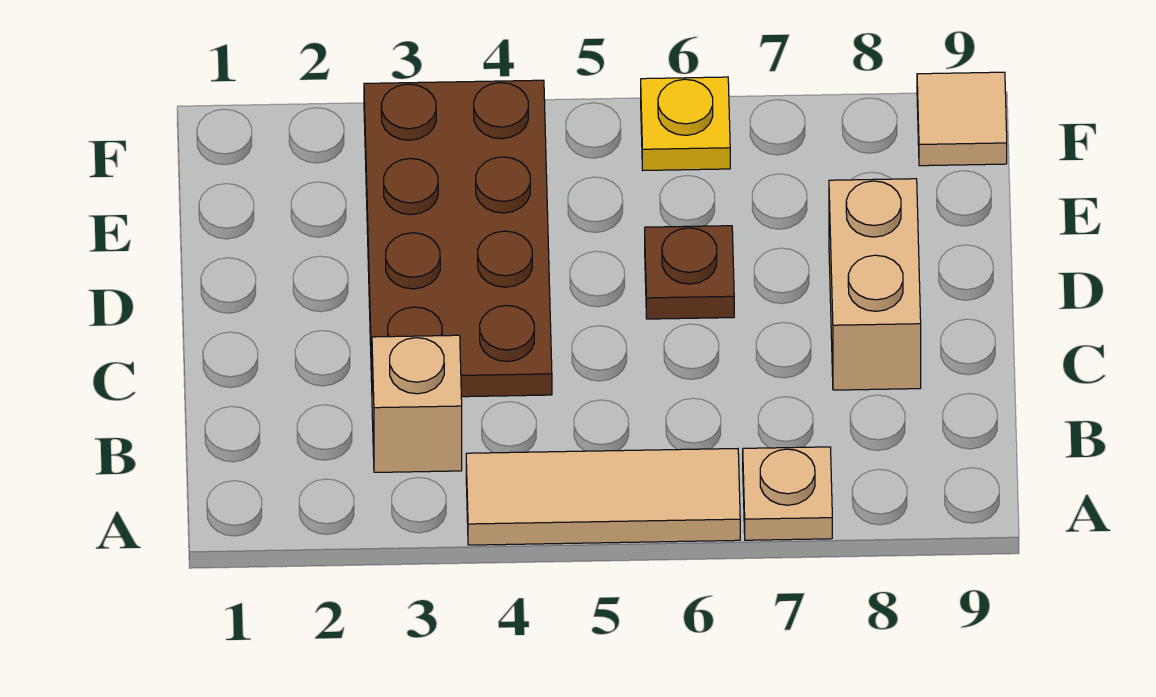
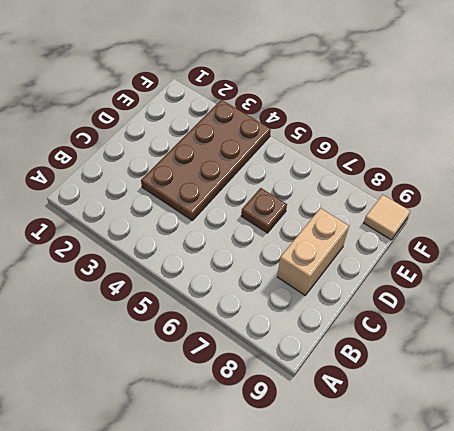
none -> tan tile A4:A6 level 1
none -> tan plate A7 level 1

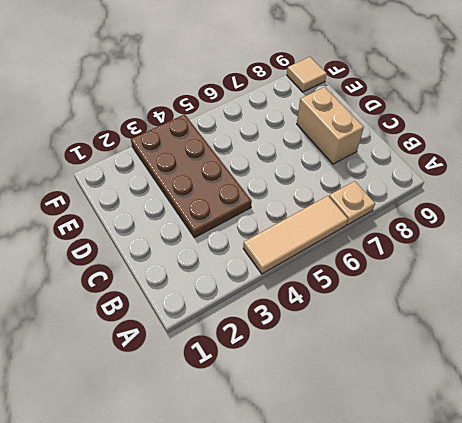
none -> tan brick B3 level 1
none -> brown plate D6 level 1

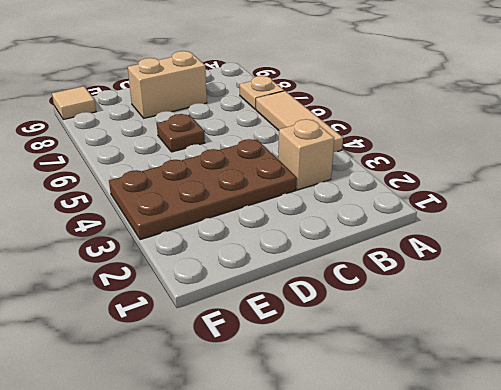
none -> yellow plate F6 level 1

